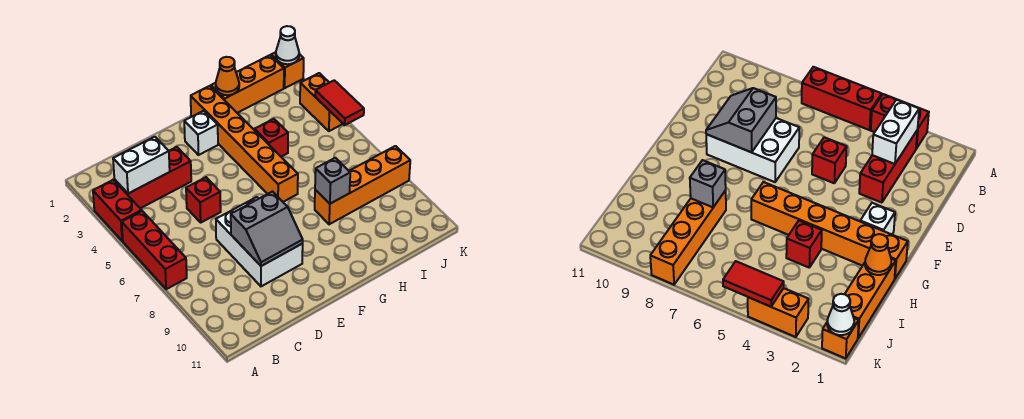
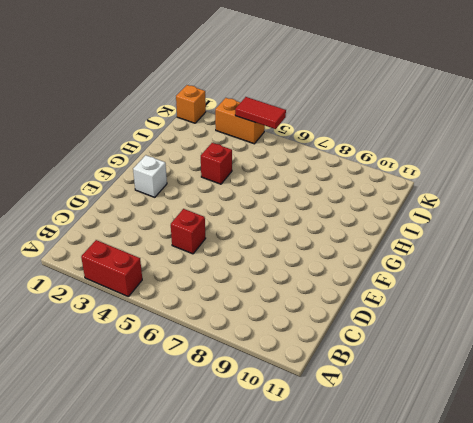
none -> red brick A5:A7 level 1
none -> red brick B3:D3 level 1
none -> white brick D7:E9 level 1

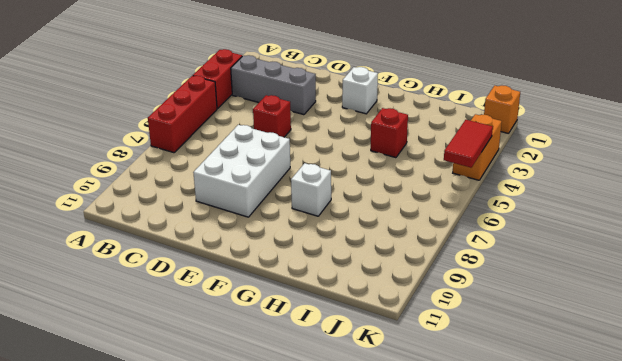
grey brick B3:D3 level 1 -> red brick B3:D3 level 1
white brick G8 level 1 -> none
none -> orange brick G1:G6 level 1
none -> orange brick H1:J1 level 1
none -> orange brick H8:K8 level 1

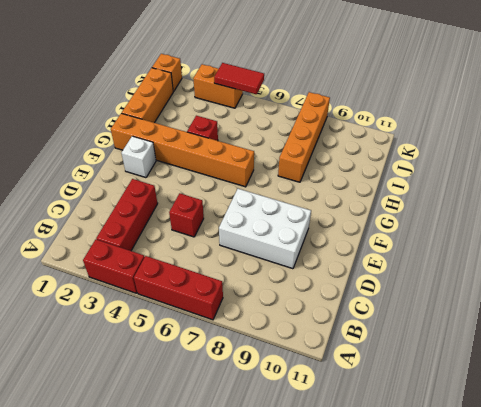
none -> white brick B3:C3 level 2
none -> grey slope D8:E9 level 2 top 8
none -> orange cone H1 level 2

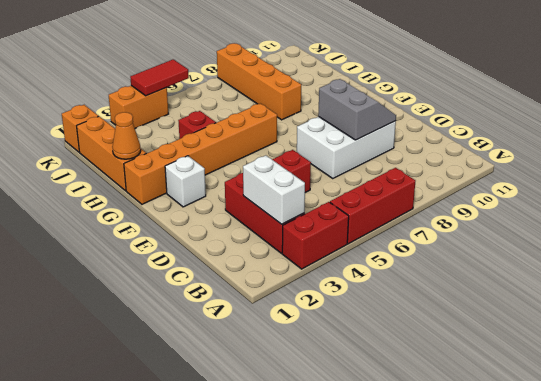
none -> grey brick H8 level 2
none -> white cone K1 level 2

